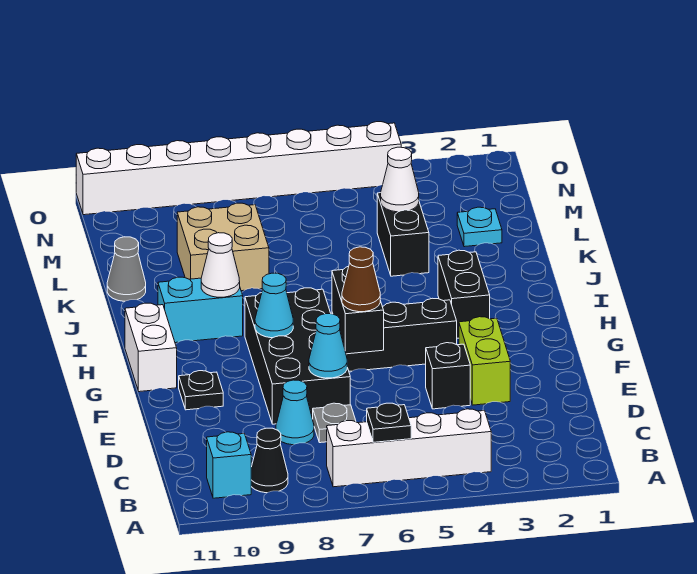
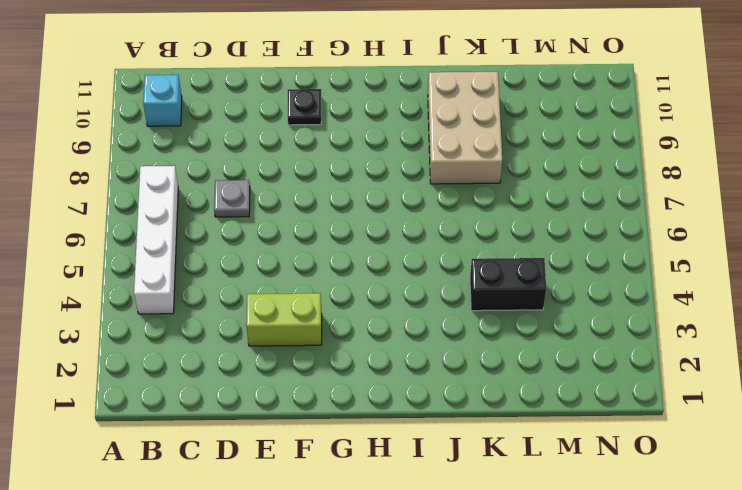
tan brick J8:K10 level 1 -> tan brick K8:L9 level 1
none -> black cone B9 level 1
none -> cyan cone D8 level 1
none -> black brick E4 level 1

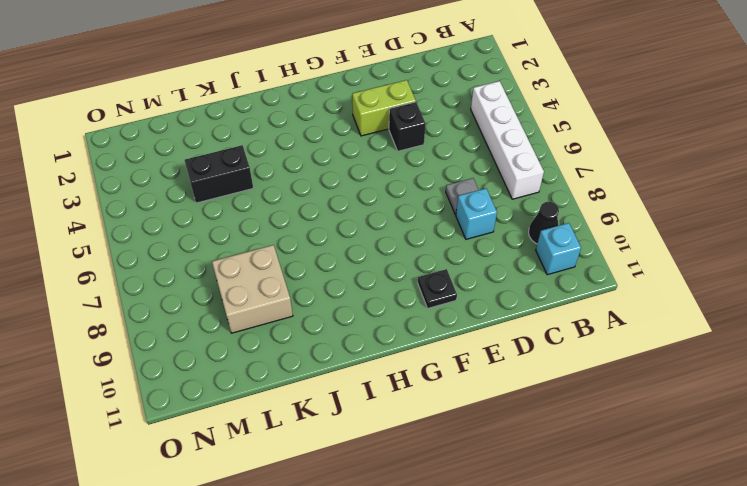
cyan brick D8 level 1 -> cyan cone D8 level 1
none -> black brick E7:H8 level 1
none -> black brick G4:G6 level 1
none -> white brick G11:H11 level 1

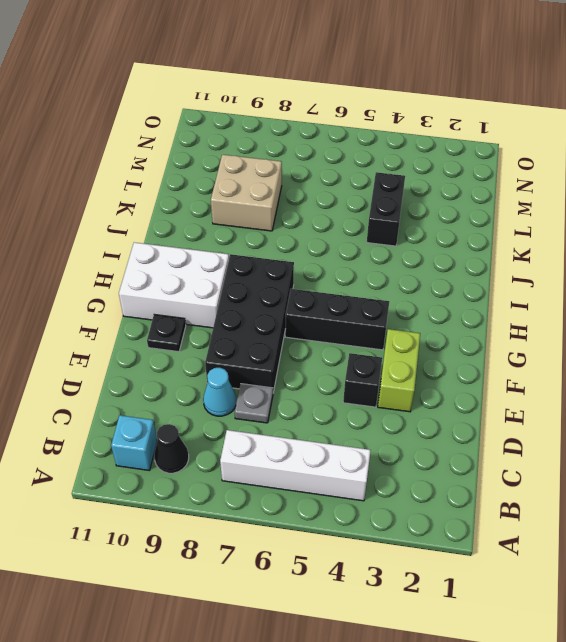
white brick G9:H11 level 1 -> white brick G11:H11 level 1
none -> black brick H3:I3 level 1
none -> cyan brick I9:I10 level 1
none -> grey cone K11 level 1

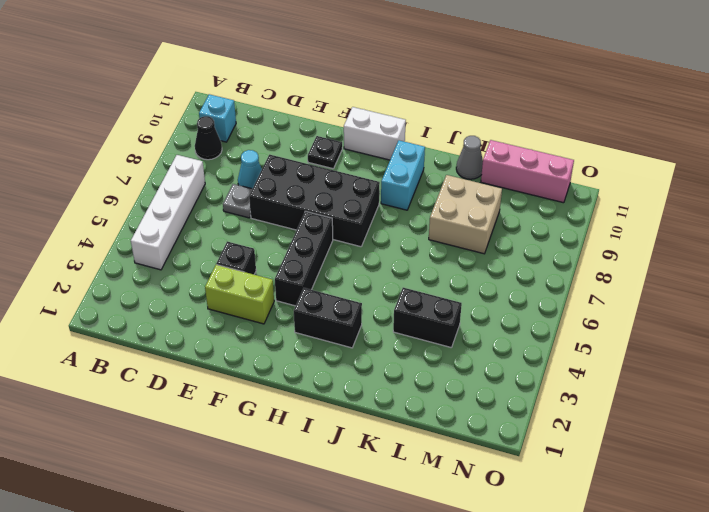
pink brick L11:N11 level 1 -> none
none -> cyan plate L2 level 1
none -> white brick O4:O11 level 1
none -> black plate B6 level 2

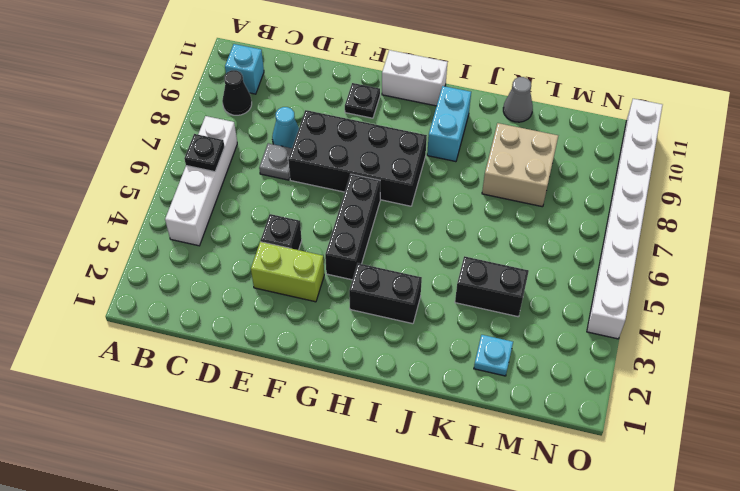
none -> cyan cone E7 level 2
none -> black brick F6:G6 level 2
none -> cyan cone G8 level 2

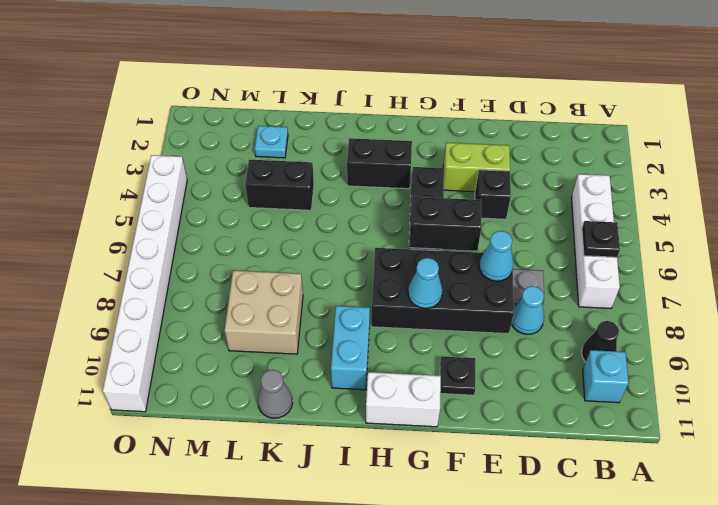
none -> white cone I9 level 2
none -> white cone L4 level 2
none -> brown cone F6 level 3

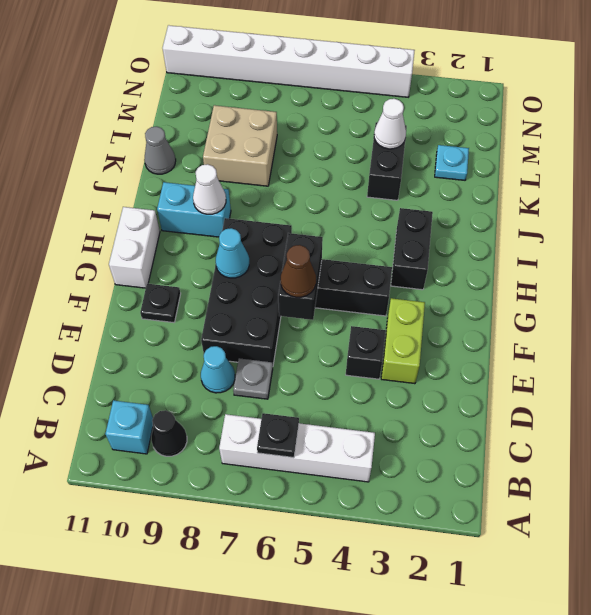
none -> cyan cone E7 level 2

